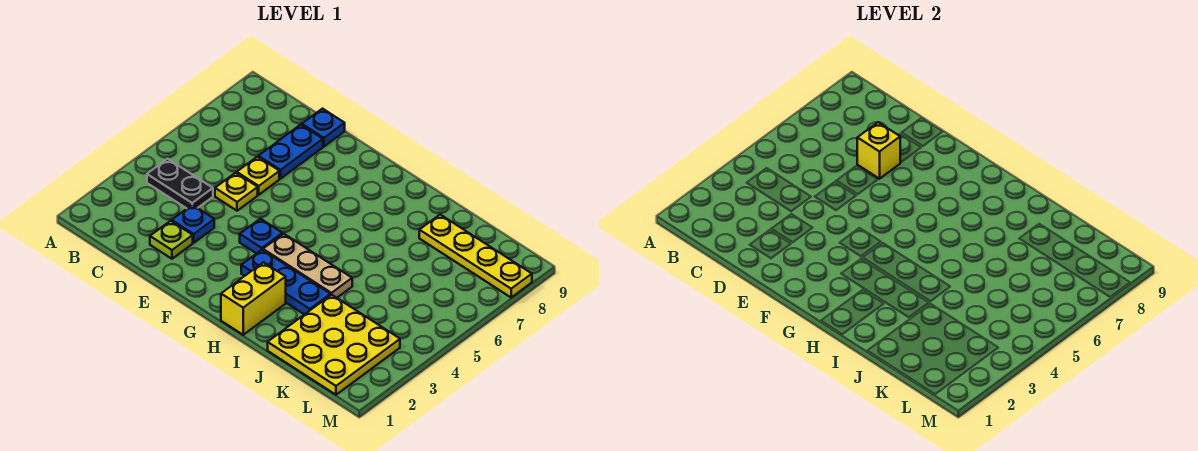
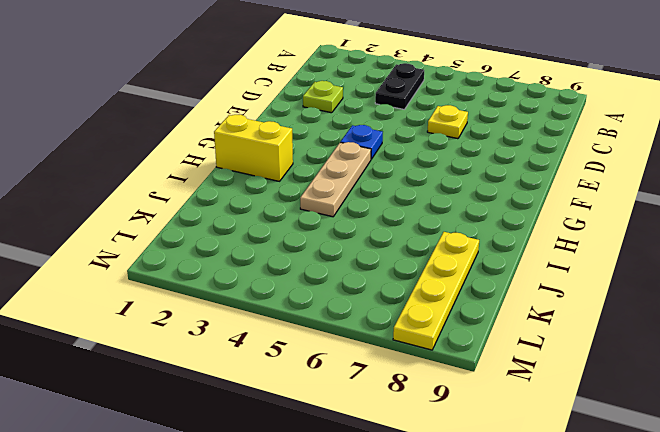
none -> blue plate D3 level 1
none -> yellow plate D5 level 1
none -> blue plate D7:D8 level 1

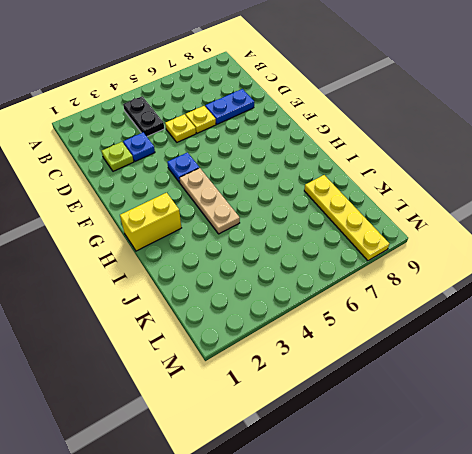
none -> blue plate D9 level 1
none -> blue plate G3:I3 level 1
none -> yellow plate J1:L3 level 1

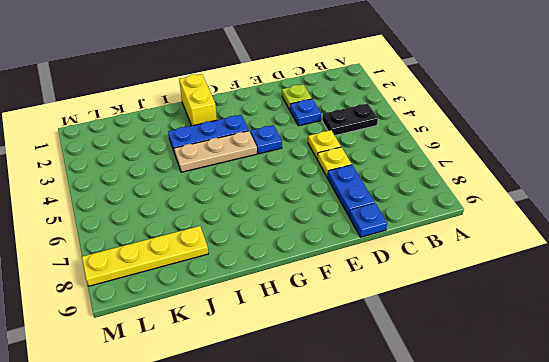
none -> yellow plate J1:L3 level 1
none -> yellow brick D7 level 2

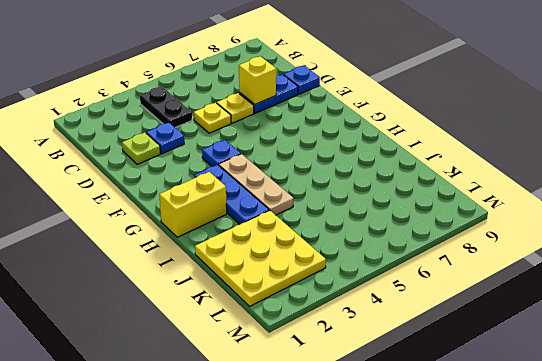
none -> yellow plate J8:M8 level 1

